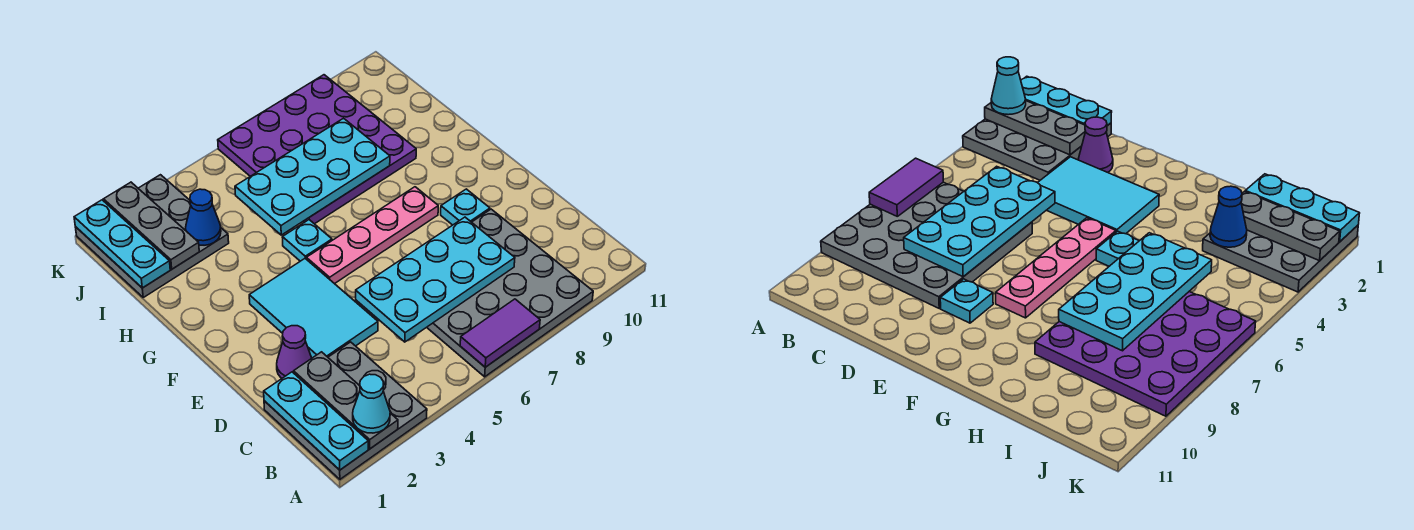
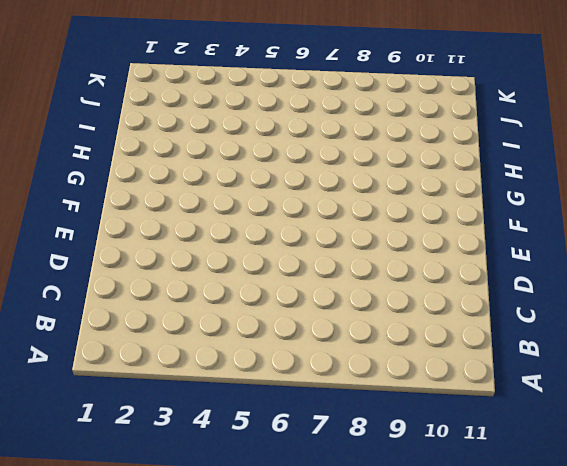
none -> grey plate A1:C3 level 1
none -> grey plate A6:D9 level 1
none -> purple cone D2 level 1

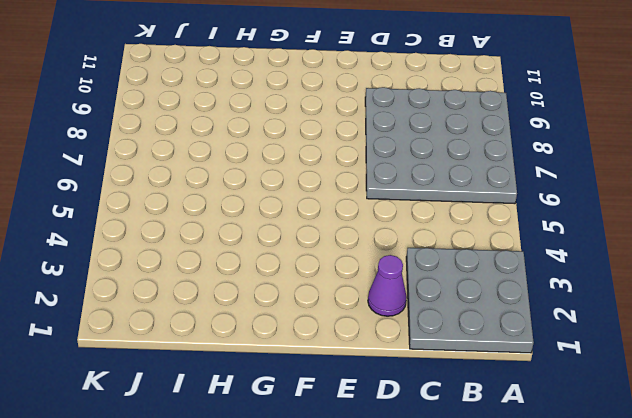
none -> cyan tile D3:F4 level 1
none -> cyan plate E9 level 1
none -> pink plate F5:F8 level 1

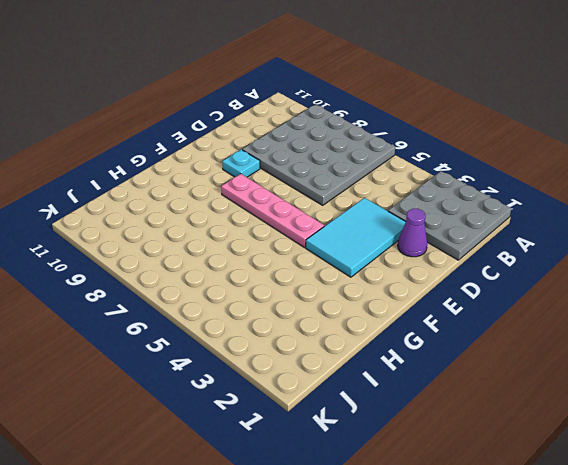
none -> cyan plate G5 level 1
none -> purple plate H6:K9 level 1
none -> grey plate I1:K3 level 1

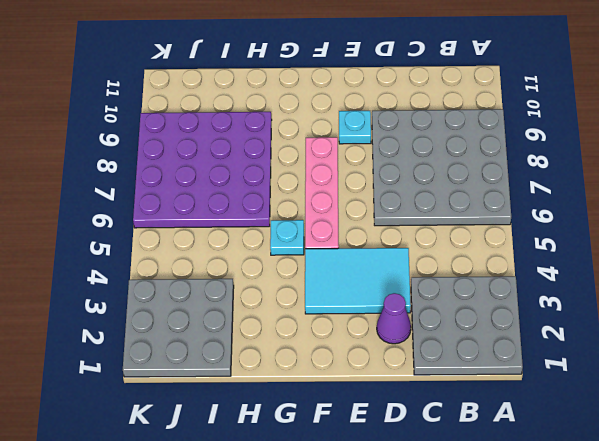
none -> cyan plate A1:C1 level 2
none -> grey plate A2:C2 level 2
none -> purple tile A6:A7 level 2

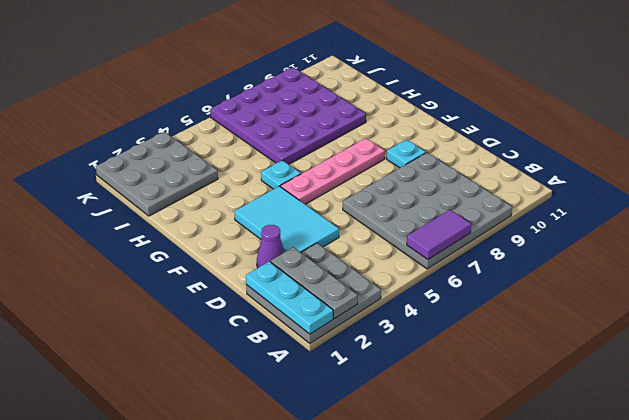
none -> cyan plate C5:D8 level 2
none -> cyan plate H5:I8 level 2
none -> cyan plate I1:K1 level 2

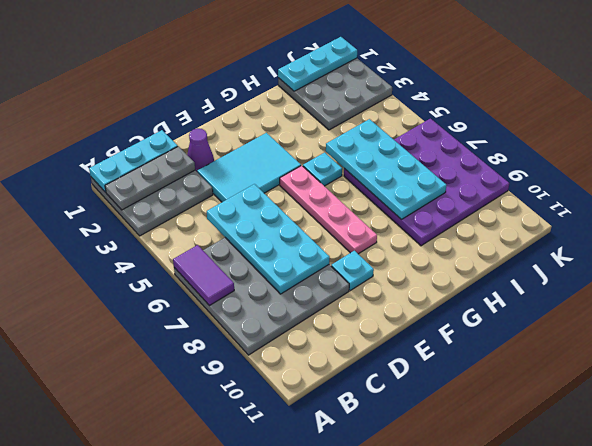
none -> grey plate I2:K2 level 2
none -> blue cone I3 level 2
none -> cyan cone A2 level 3

